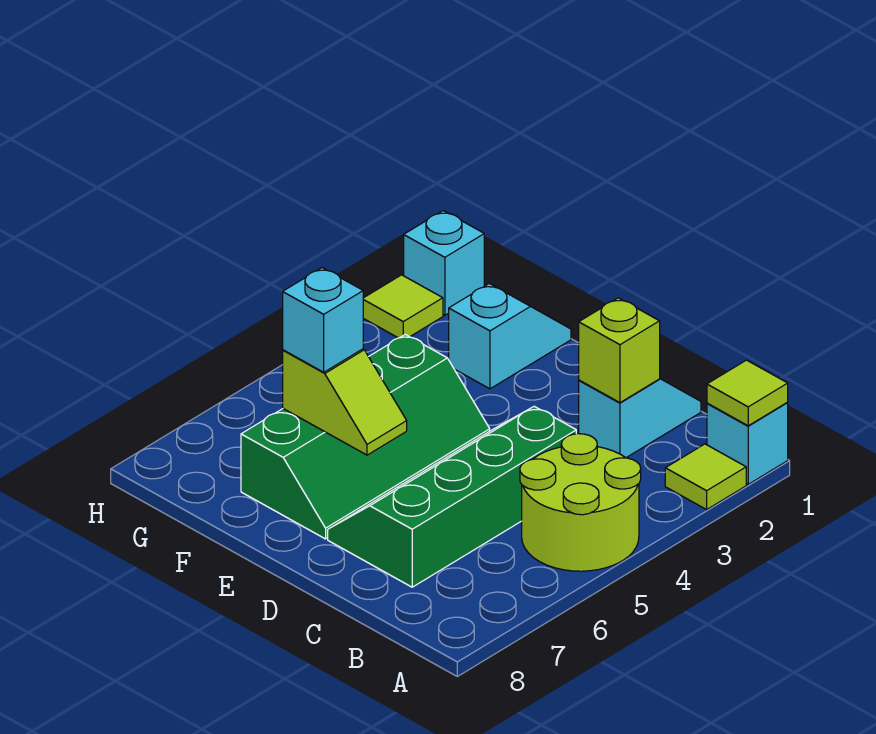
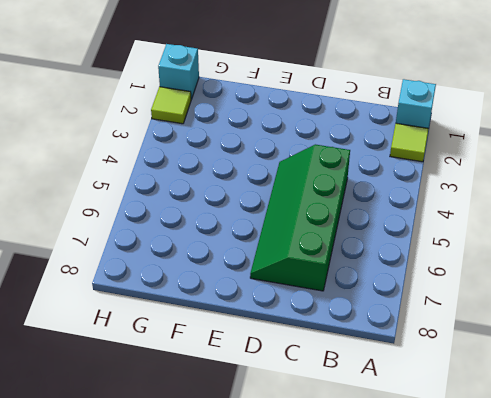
none -> lime round brick A4:B5 level 1
none -> cyan slope C1:C2 level 1 top 2
none -> green slope E4:F7 level 1 top F

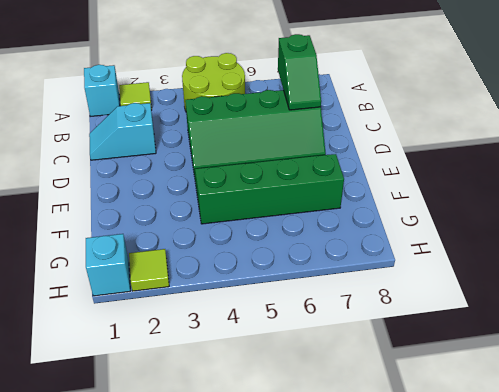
green slope B7:C7 level 2 top B -> none
none -> cyan slope F1:F2 level 1 top 2
none -> lime tile A1 level 2
none -> lime brick C2 level 2

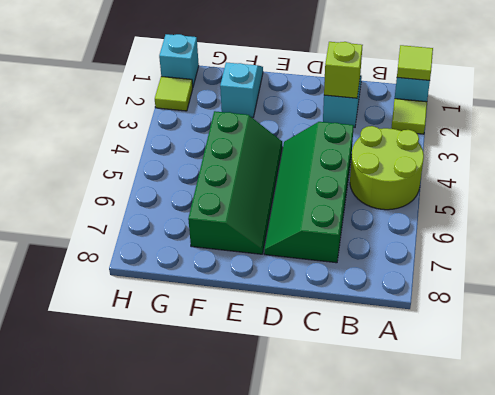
none -> lime slope E6:F6 level 2 top F
none -> cyan brick F6 level 3

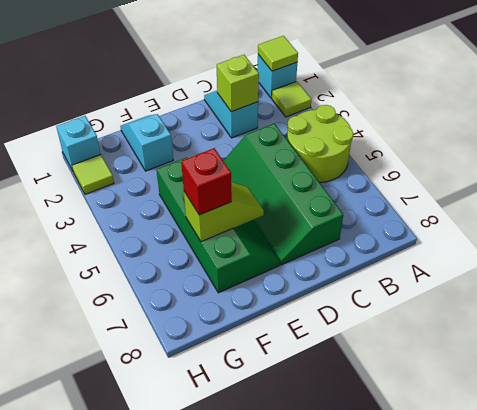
red brick F6 level 3 -> cyan brick F6 level 3

